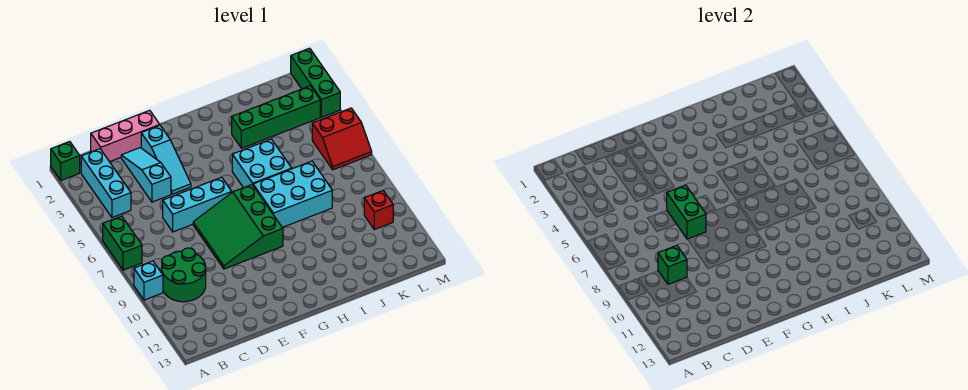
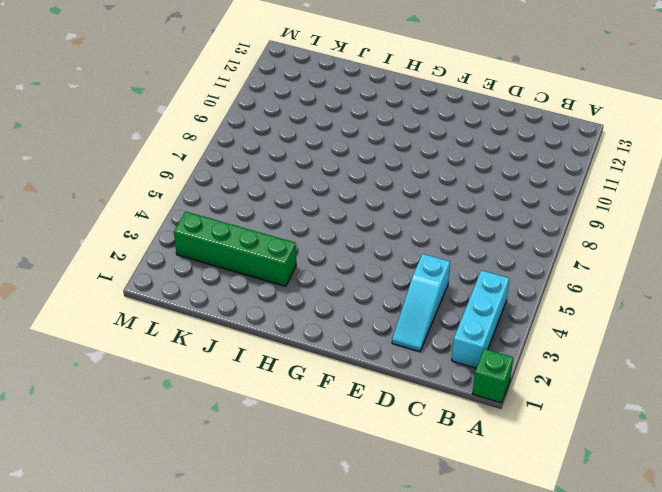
none -> green brick A6:A7 level 1
none -> cyan brick A9 level 1
none -> green round brick B9:C10 level 1

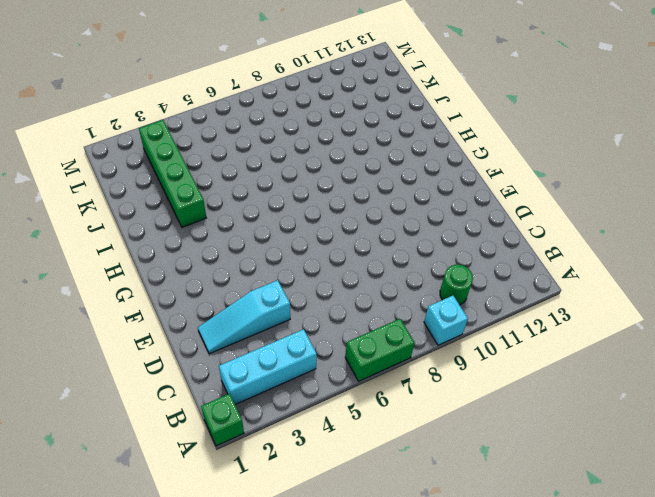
green round brick B10 level 1 -> green round brick B9:C10 level 1
none -> pink brick C1:E1 level 1
none -> cyan brick D6:F6 level 1
none -> cyan slope E2:E4 level 1 top 2

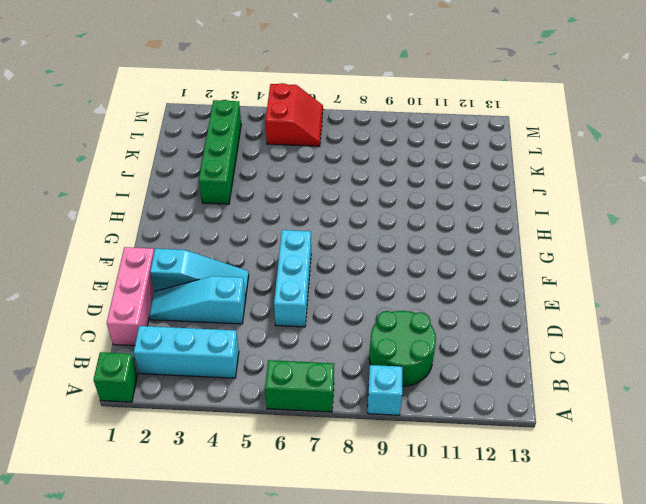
none -> green slope E7:G9 level 1 top G
none -> cyan brick H5:I6 level 1
none -> cyan brick H7:J8 level 1

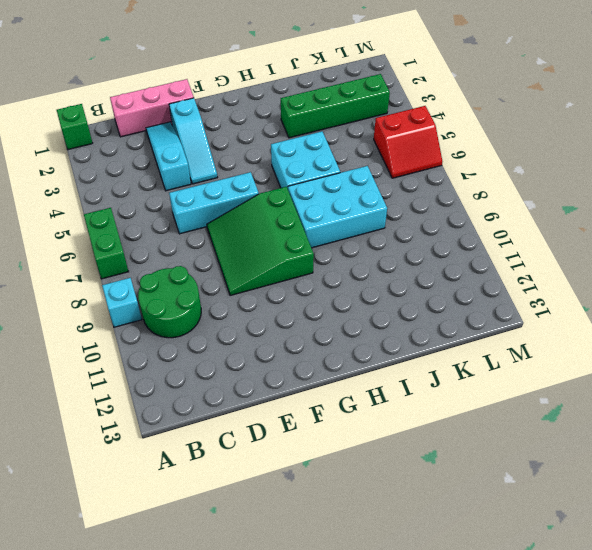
none -> cyan brick B2:B4 level 1
none -> red brick L10 level 1
none -> green brick M1:M3 level 1

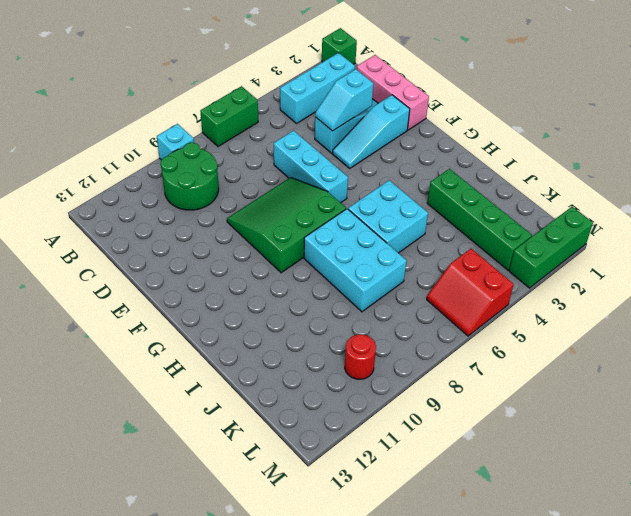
cyan slope D3:D4 level 2 top 3 -> none
red round brick L10 level 1 -> red brick L10 level 1
none -> green brick C9 level 2
none -> green brick E6:E7 level 2

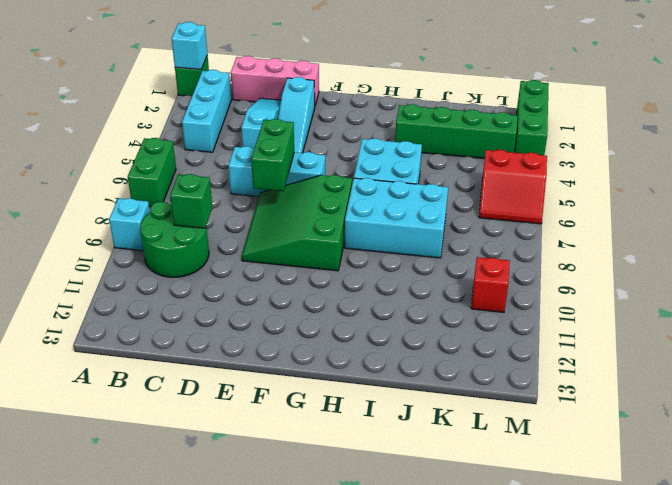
cyan brick A1 level 2 -> none

